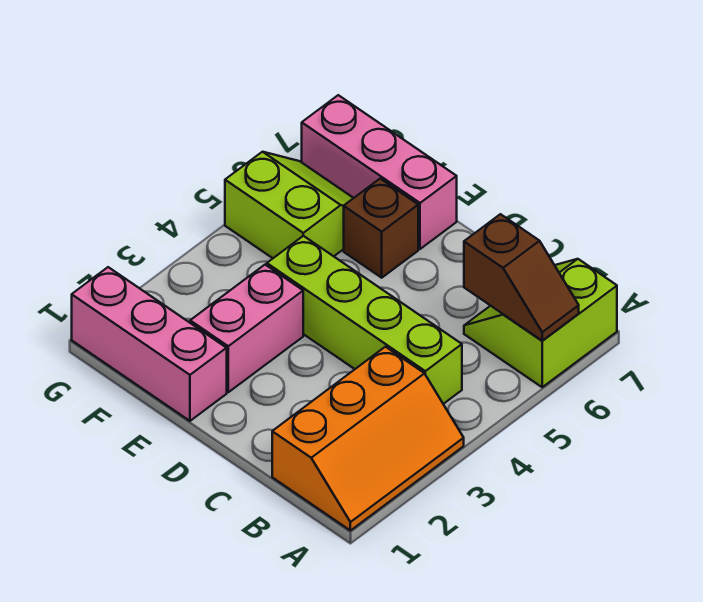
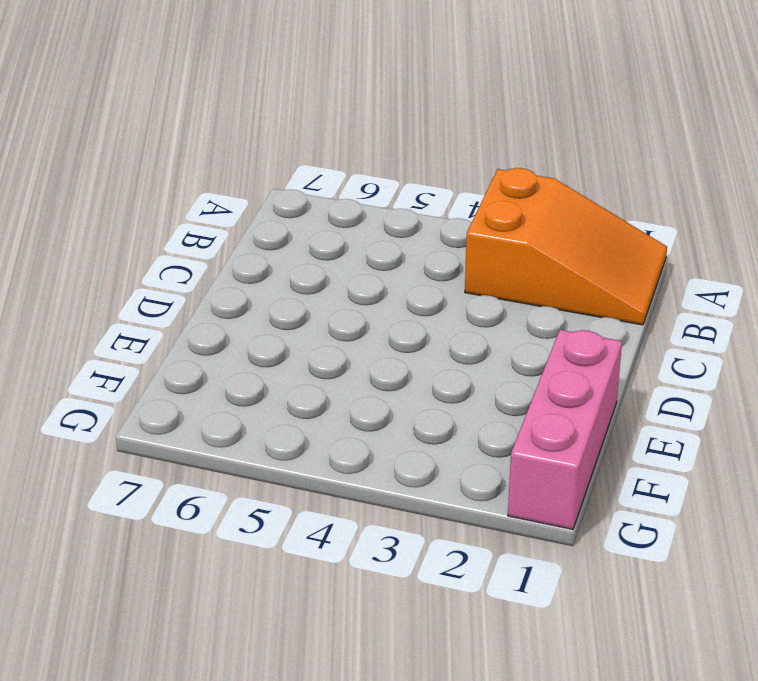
orange slope A1:B3 level 1 top 3 -> orange slope A1:B3 level 1 top B
none -> lime slope A6:B7 level 1 top A
none -> lime brick B4:E4 level 1

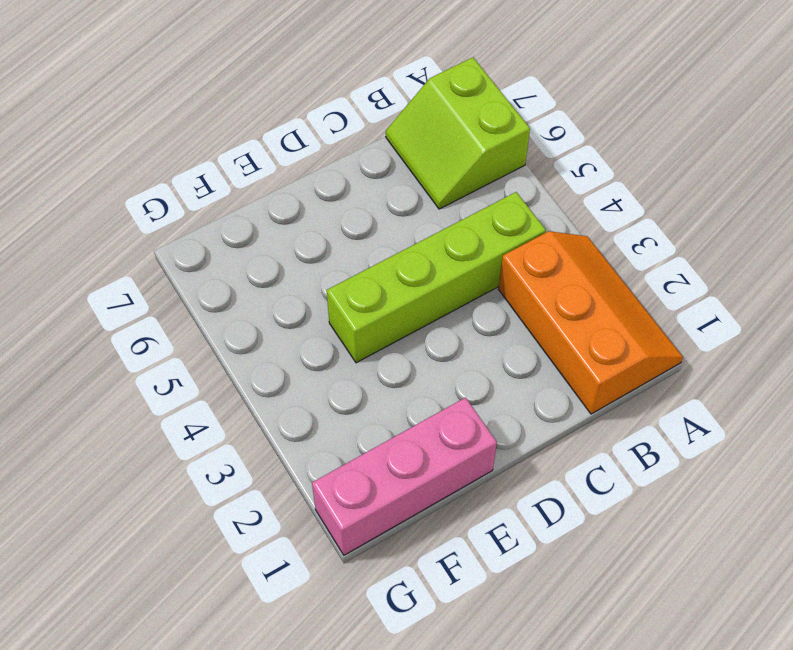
none -> pink brick E2:E3 level 1
none -> brown brick E6 level 1

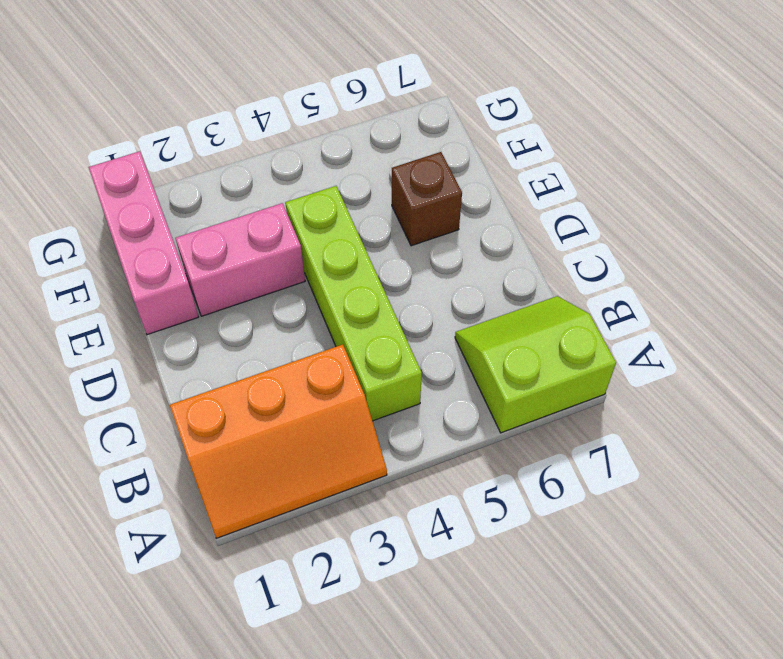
none -> pink brick E7:G7 level 1
none -> lime slope F5:G6 level 1 top 5

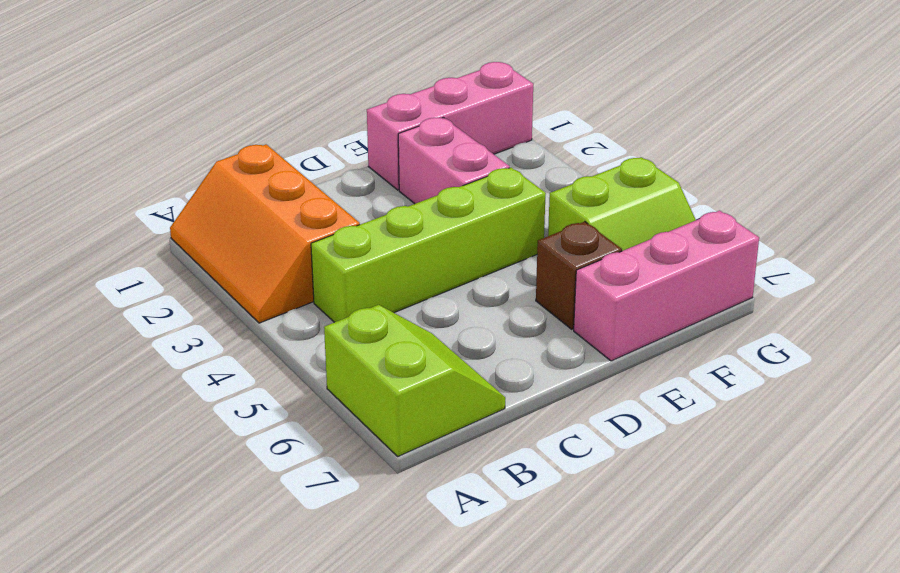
none -> brown slope A6:B6 level 2 top B

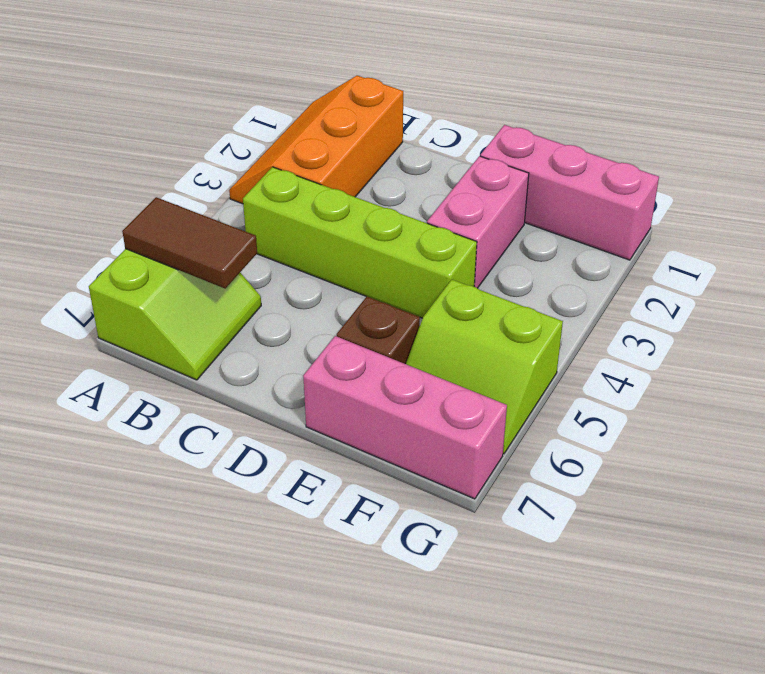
brown tile A6:B6 level 2 -> brown slope A6:B6 level 2 top B

